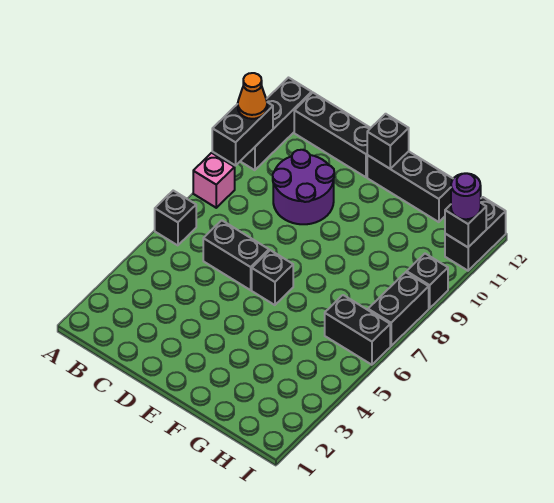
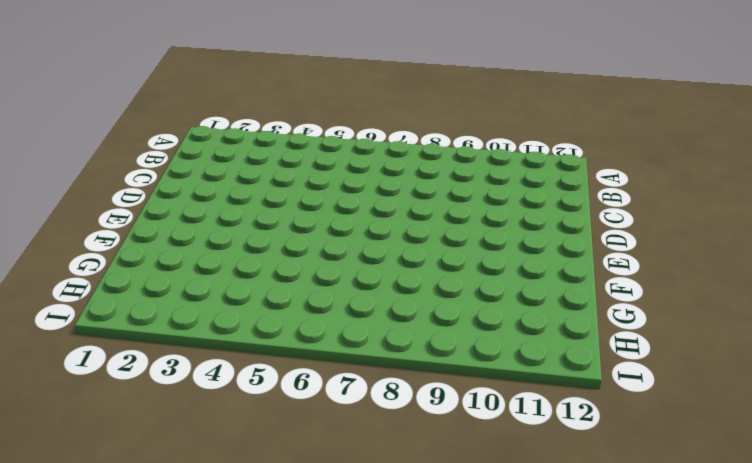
none -> black brick A6 level 1
none -> pink brick A8 level 1
none -> black brick A10:A12 level 1

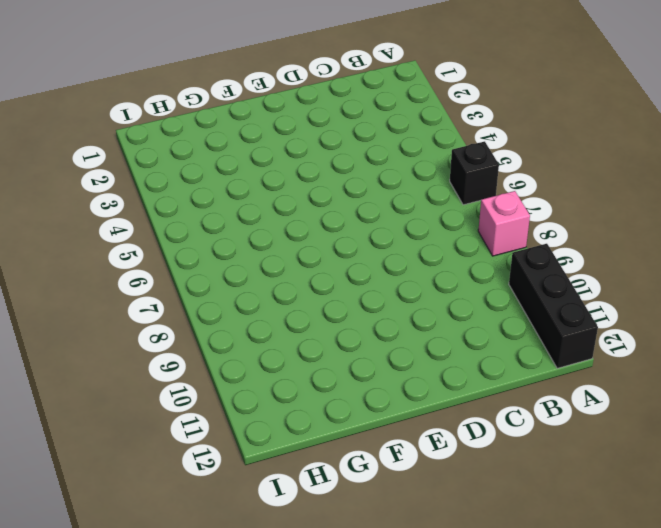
none -> black brick B12:D12 level 1
none -> black brick C6:D6 level 1
none -> purple round brick C9:D10 level 1

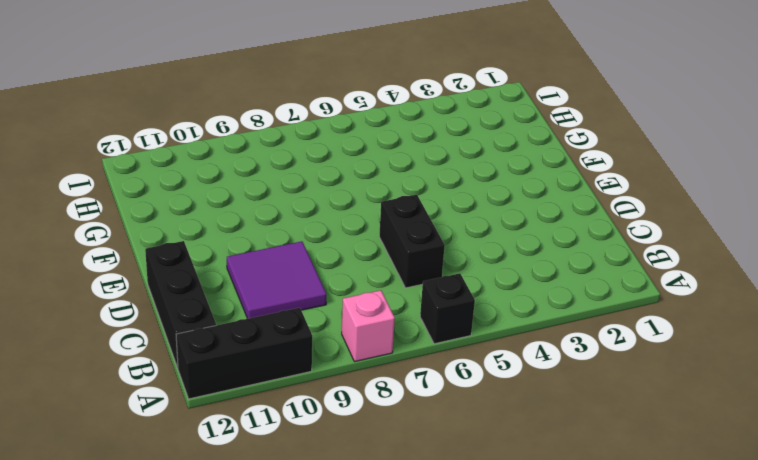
purple tile C9:D10 level 1 -> purple round brick C9:D10 level 1
none -> black brick E6 level 1
none -> black brick E12:G12 level 1
none -> black brick H6:I6 level 1

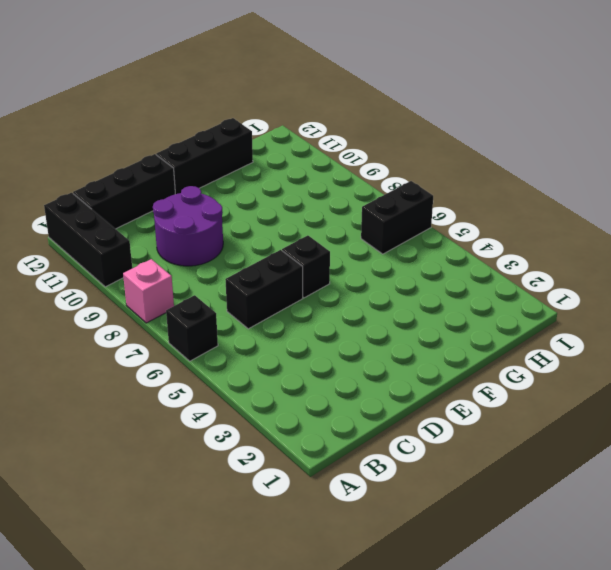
none -> black brick I7:I8 level 1
none -> black brick I9 level 1
none -> black brick I11:I12 level 1

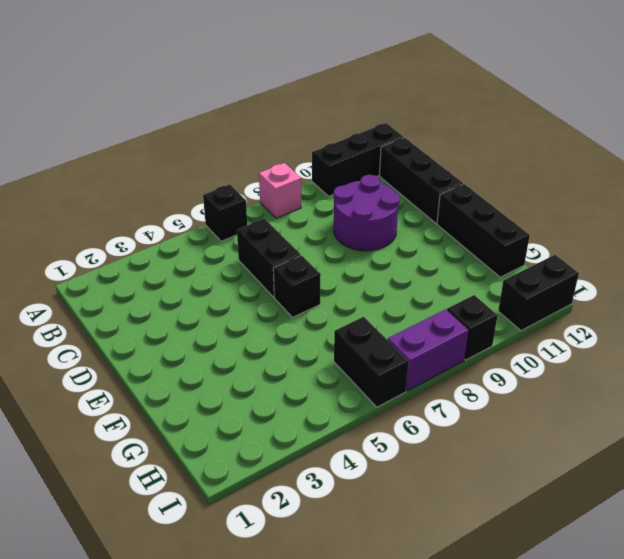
purple brick I7:I8 level 1 -> black brick I7:I8 level 1
none -> black brick A9:A10 level 2
none -> black brick E12 level 2
none -> black brick I11 level 2

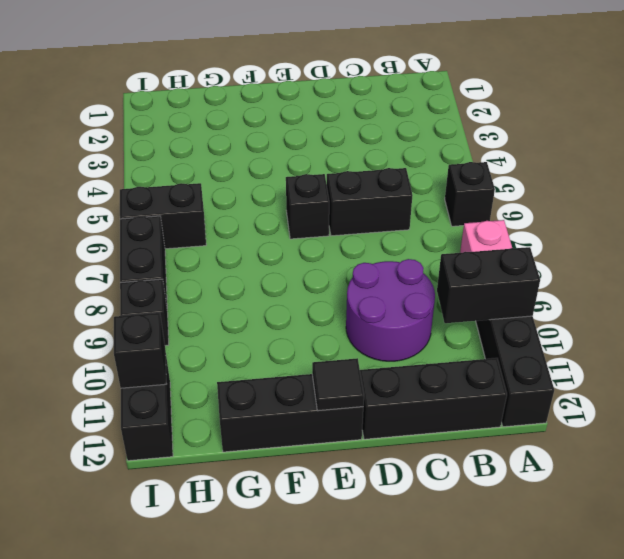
black brick A10:B10 level 2 -> black brick A9:A10 level 2
black tile E12 level 2 -> black brick E12 level 2
none -> orange cone A10 level 3
none -> purple round brick I11 level 3

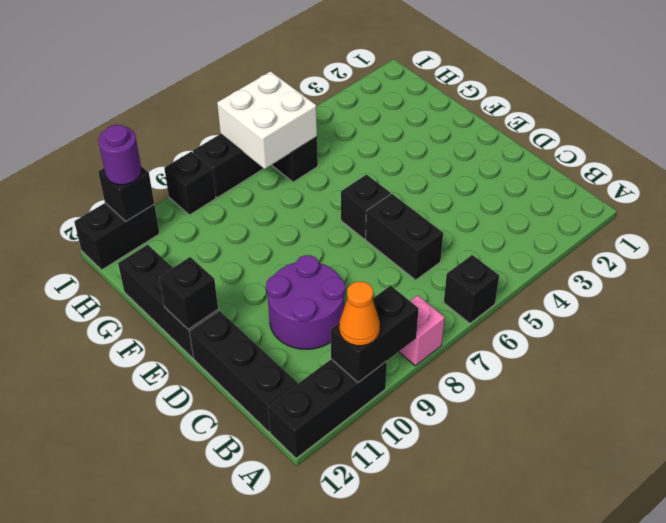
white brick H6:I7 level 2 -> none

